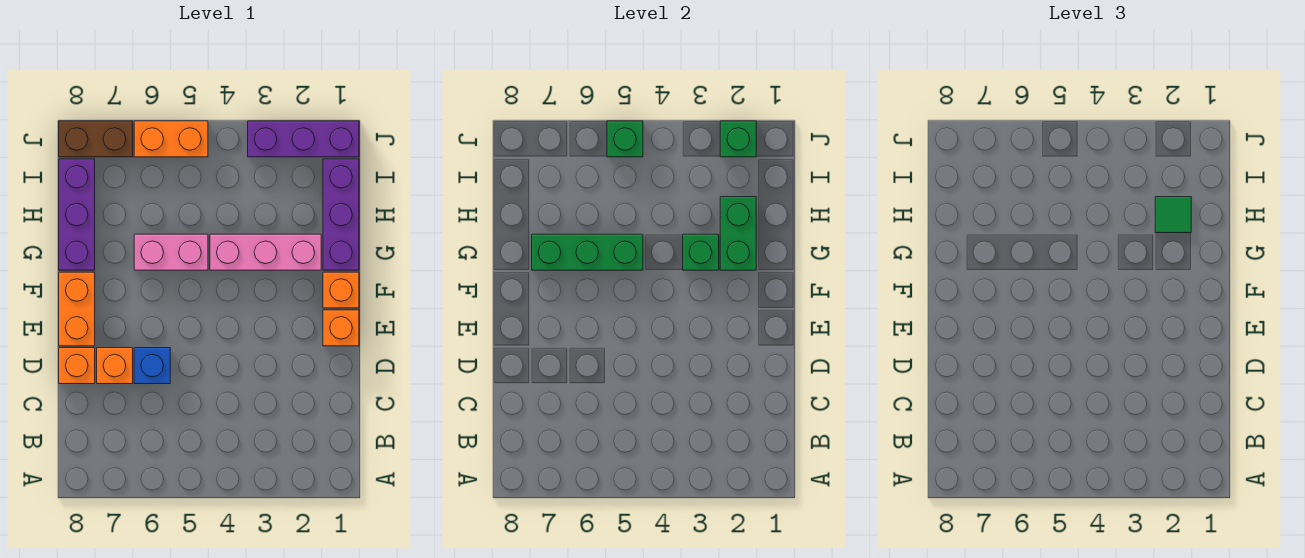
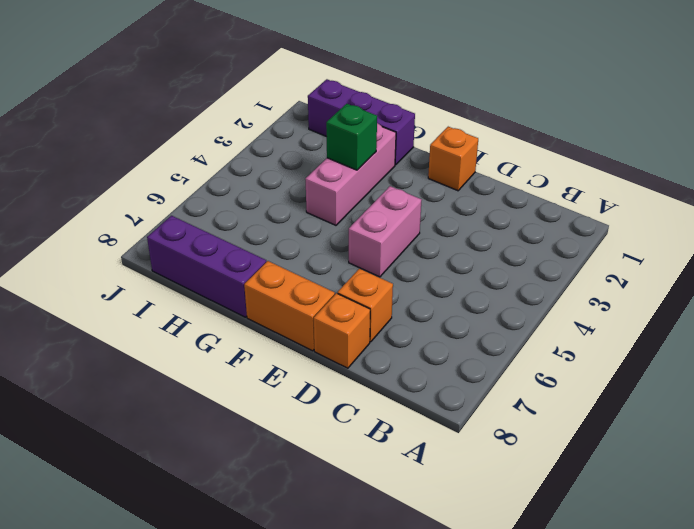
pink brick E4:E5 level 1 -> pink brick G5:G6 level 1
none -> blue brick D6 level 1
none -> orange brick F1 level 1
none -> purple brick J1:J3 level 1

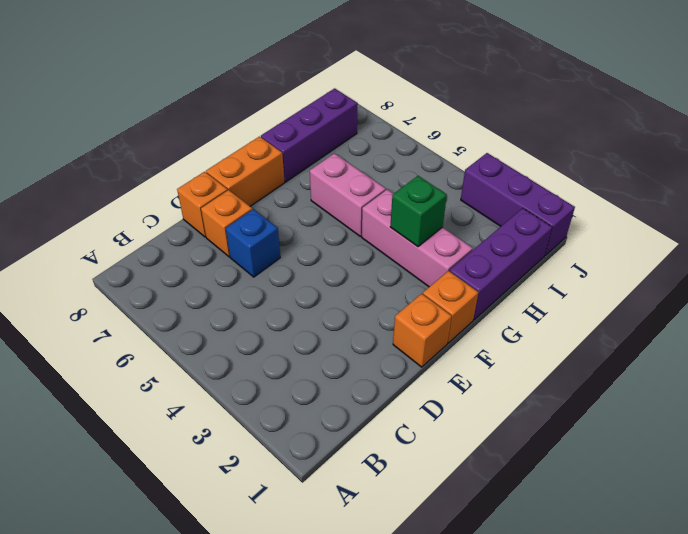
none -> orange brick J5:J6 level 1
none -> brown brick J7:J8 level 1
none -> green brick G2:H2 level 2

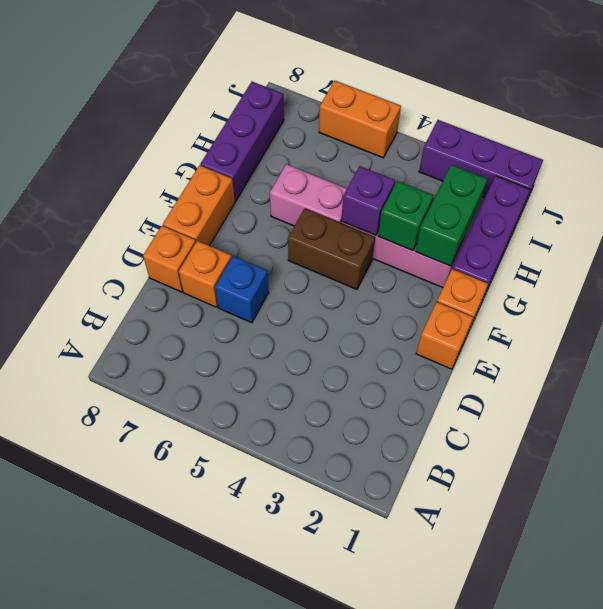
brown brick F4:F5 level 1 -> brown brick J7:J8 level 1
purple brick G4 level 2 -> none
none -> green brick G5:G7 level 2
none -> green brick J2 level 2
none -> green brick J5 level 2

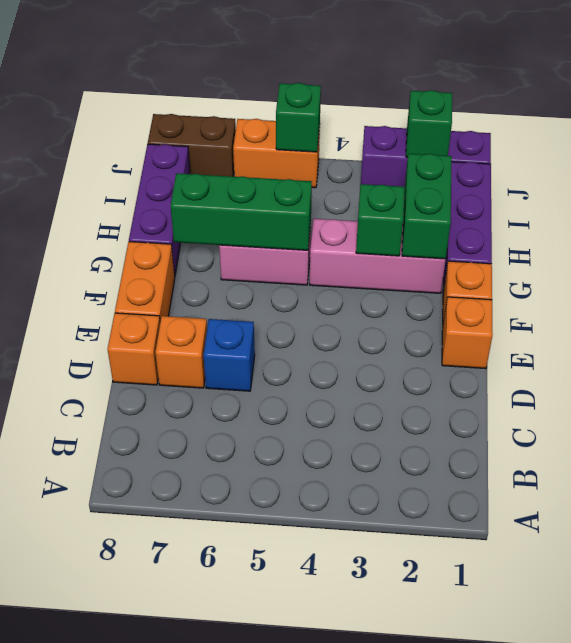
none -> green tile H2 level 3

